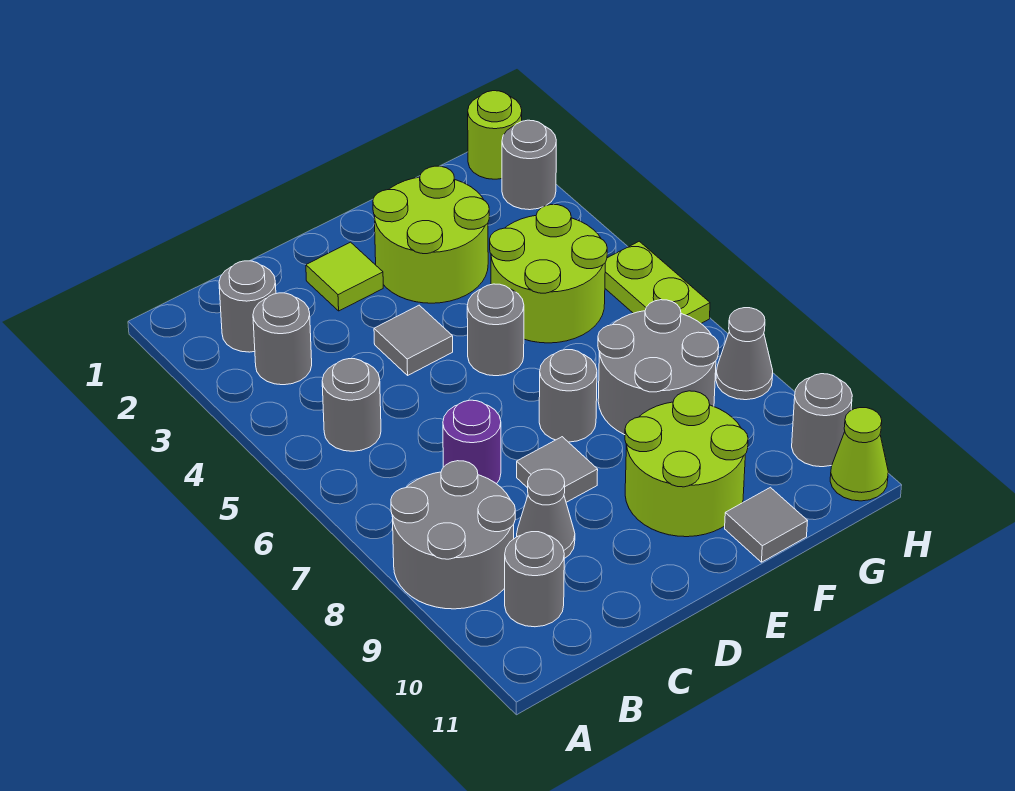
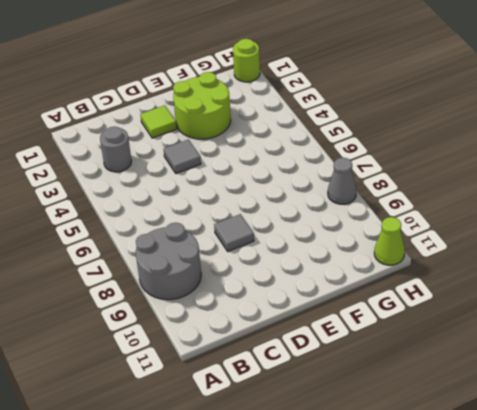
none -> grey round brick B2 level 1
none -> grey round brick B5 level 1
none -> grey round brick B10 level 1

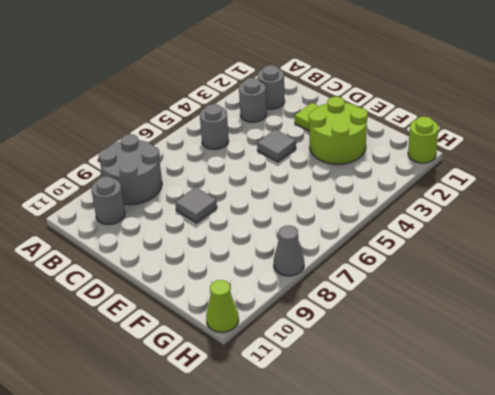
none -> purple round brick C7 level 1
none -> grey cone C9 level 1
none -> grey round brick E5 level 1

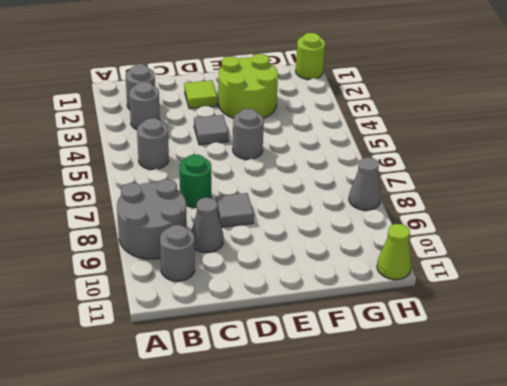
green round brick C7 level 1 -> purple round brick C7 level 1
none -> grey round brick E7 level 1
none -> lime round brick E9:F10 level 1
none -> lime round brick F4:G5 level 1

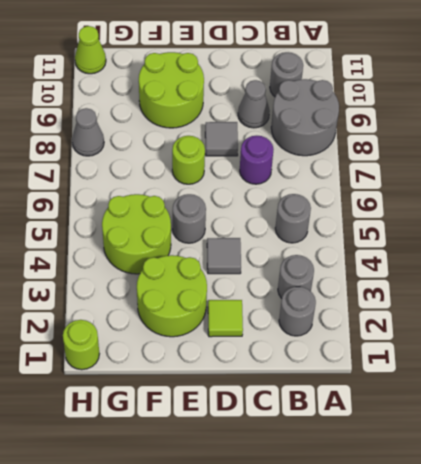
lime round brick E7 level 1 -> grey round brick E7 level 1
none -> grey round brick F7:G8 level 1
none -> grey tile F11 level 1
none -> grey round brick H2 level 1

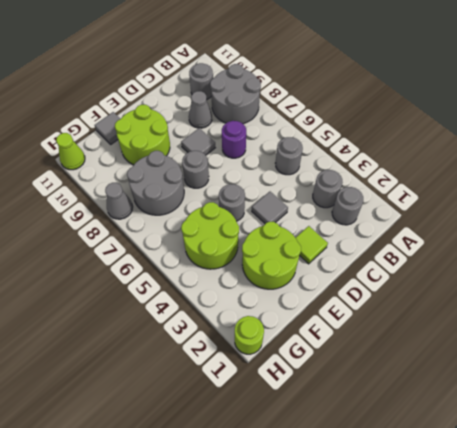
none -> grey round brick H2 level 1
none -> lime plate H5:H6 level 1
none -> grey round brick H10 level 1

